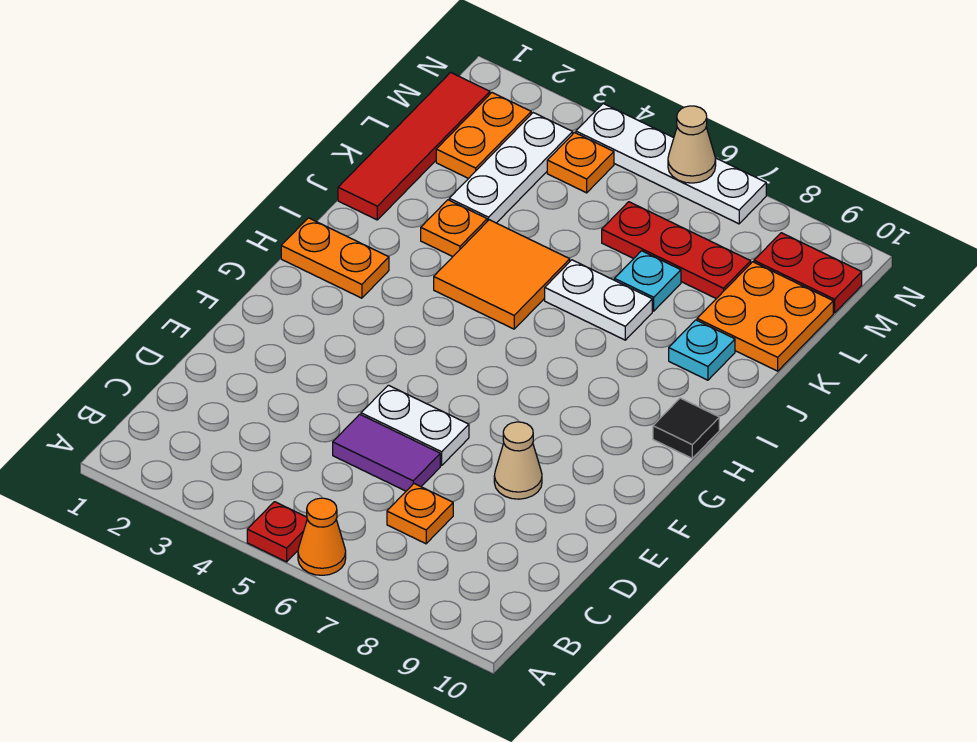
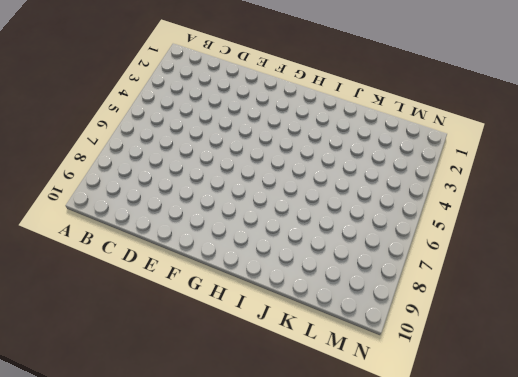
none -> red plate A5 level 1
none -> orange cone A6 level 1
none -> orange plate C7 level 1

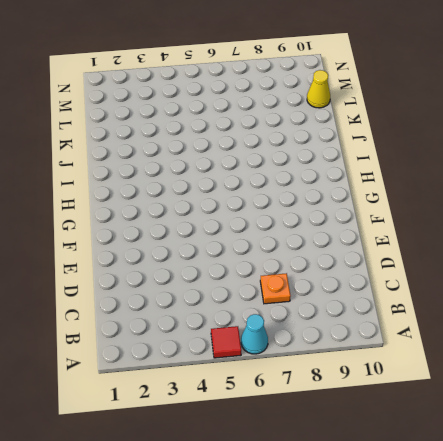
red tile A5 level 1 -> red plate A5 level 1
cyan cone A6 level 1 -> orange cone A6 level 1
yellow cone L10 level 1 -> orange plate K9:L10 level 1
none -> purple tile D5:D6 level 1
none -> white plate E5:E6 level 1
none -> tan cone E8 level 1

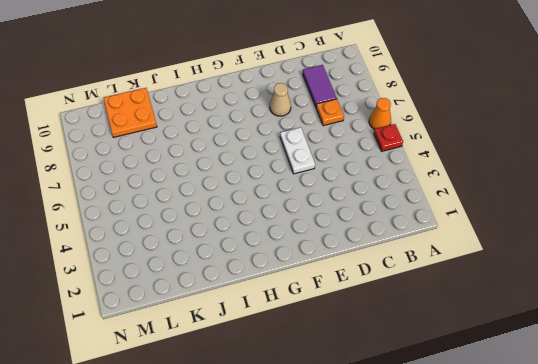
purple tile C8:C9 level 1 -> purple tile D5:D6 level 1
none -> orange plate H1:H2 level 1
none -> black tile H10 level 1
none -> orange tile I4:J5 level 1

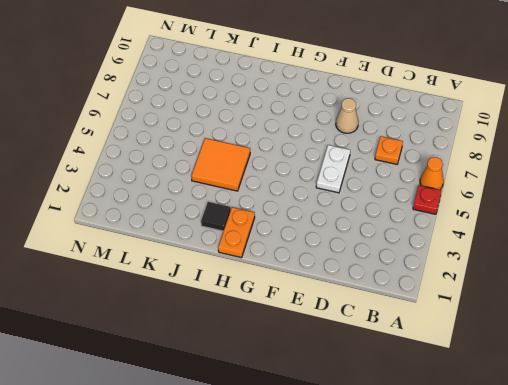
black tile I2 level 1 -> black tile H10 level 1
none -> purple tile D5:D6 level 1
none -> red tile J1:M1 level 1
none -> orange plate J3 level 1

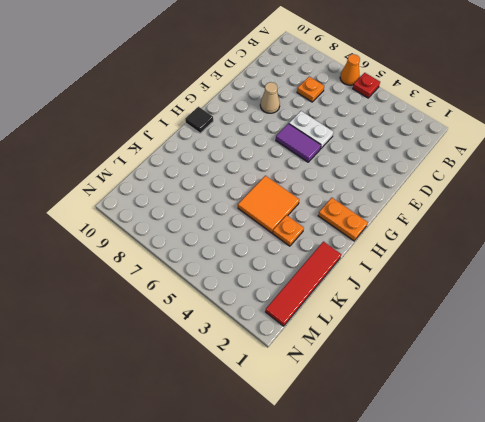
purple tile F5:F6 level 1 -> purple tile D5:D6 level 1
none -> white plate J6:J7 level 1
none -> cyan plate J9 level 1
none -> white plate K3:M3 level 1

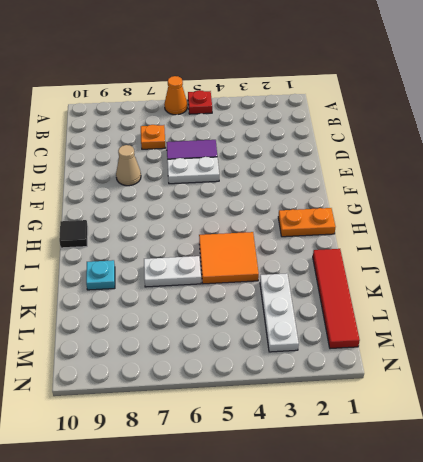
none -> orange plate J3 level 1
none -> cyan plate K7 level 1
none -> orange plate K9:L10 level 1

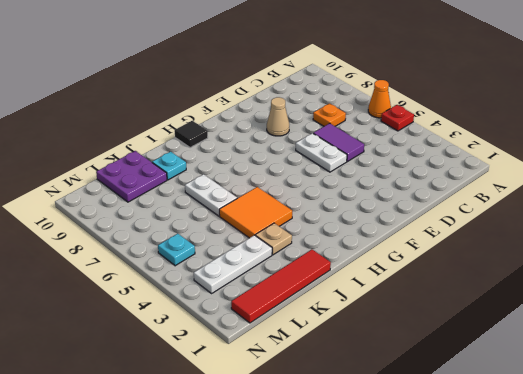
tan plate J3 level 1 -> orange plate J3 level 1
purple plate K9:L10 level 1 -> orange plate K9:L10 level 1
cyan plate M5 level 1 -> cyan plate K7 level 1
none -> orange plate H1:H2 level 1
none -> orange plate L2:M2 level 1
none -> red plate L6:L8 level 1

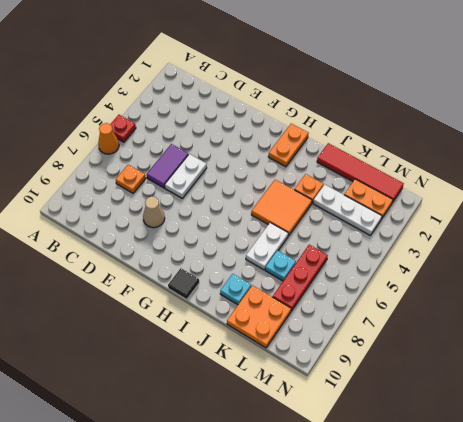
none -> orange plate M4 level 1
none -> red plate M9:M10 level 1
none -> white plate N4:N7 level 1

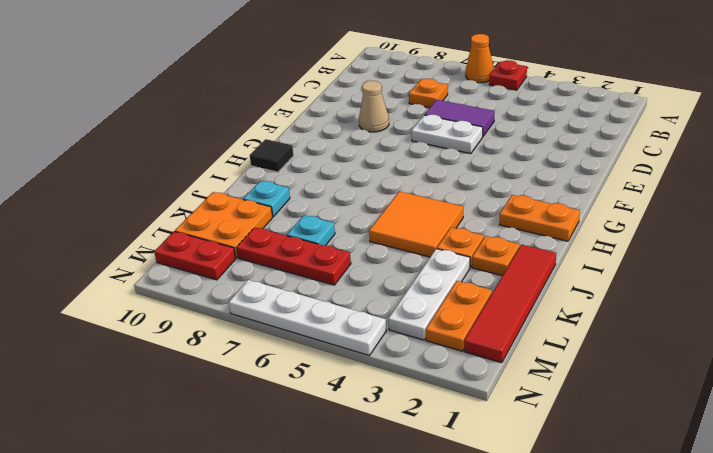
orange plate J2 level 1 -> orange plate M4 level 1
none -> white plate J6:J7 level 1
none -> tan cone N6 level 2

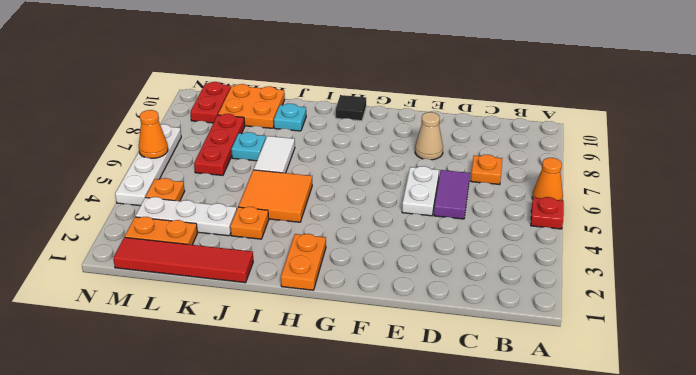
white tile J6:J7 level 1 -> white plate J6:J7 level 1
orange cone N6 level 2 -> tan cone N6 level 2

